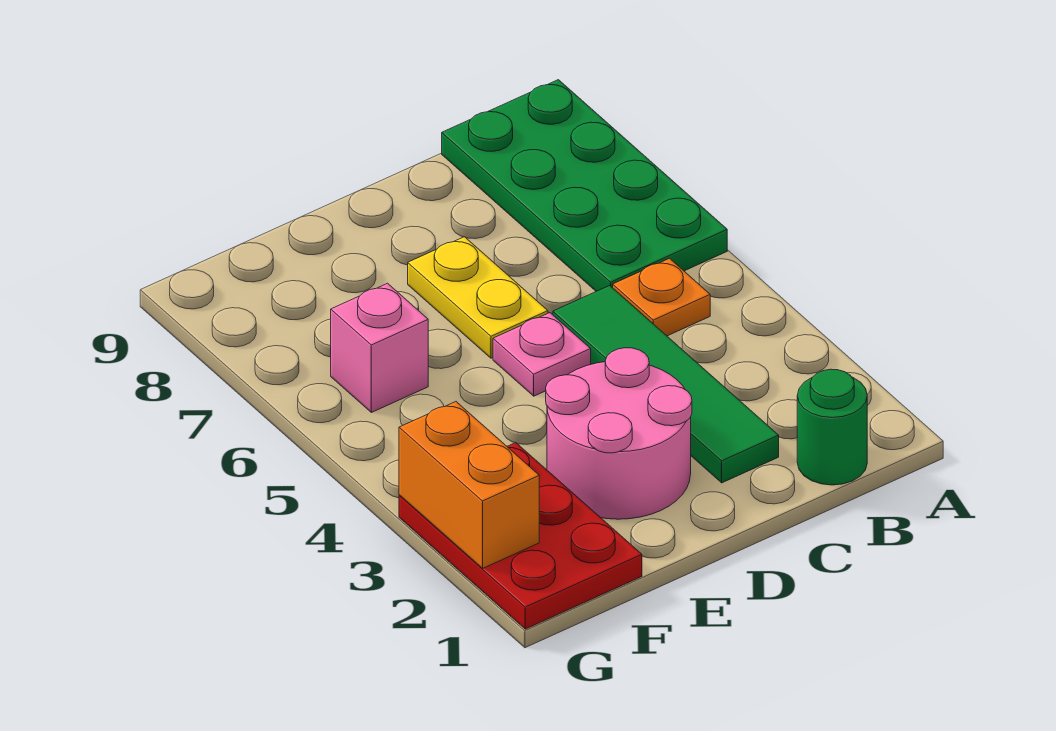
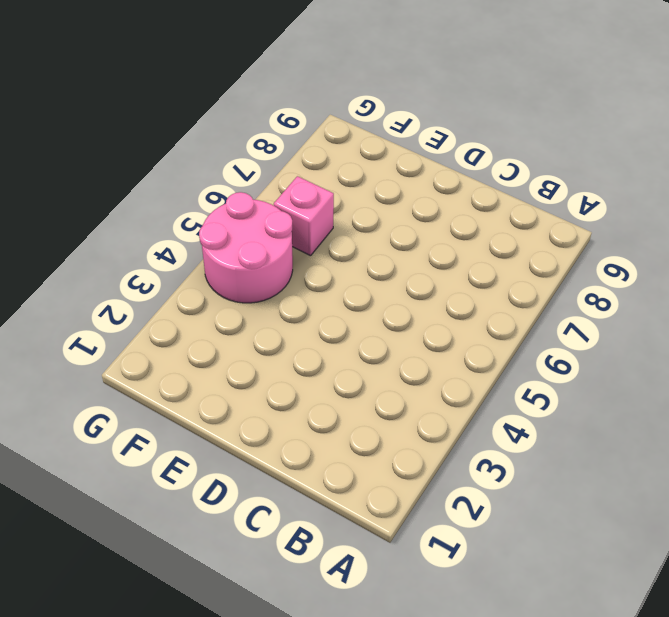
pink round brick F4:G5 level 1 -> pink round brick D2:E3 level 1
none -> green plate A6:B9 level 1
none -> green round brick B1 level 1

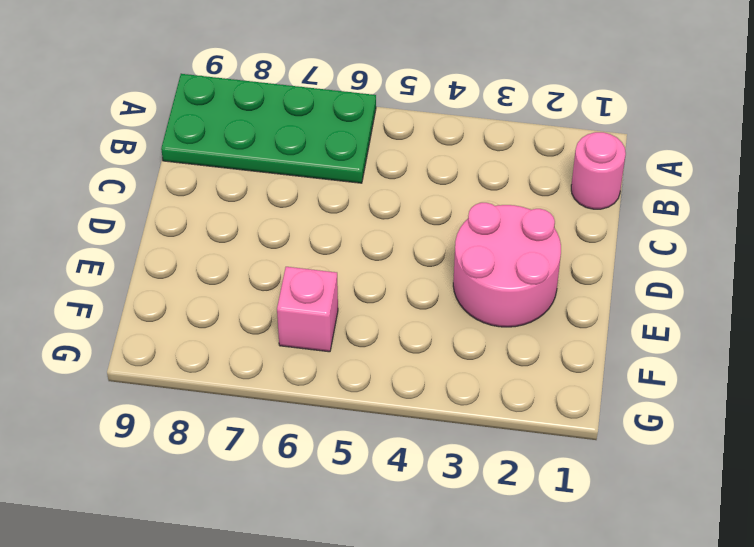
pink round brick B1 level 1 -> green round brick B1 level 1
none -> orange plate B5 level 1
none -> green tile C2:C5 level 1

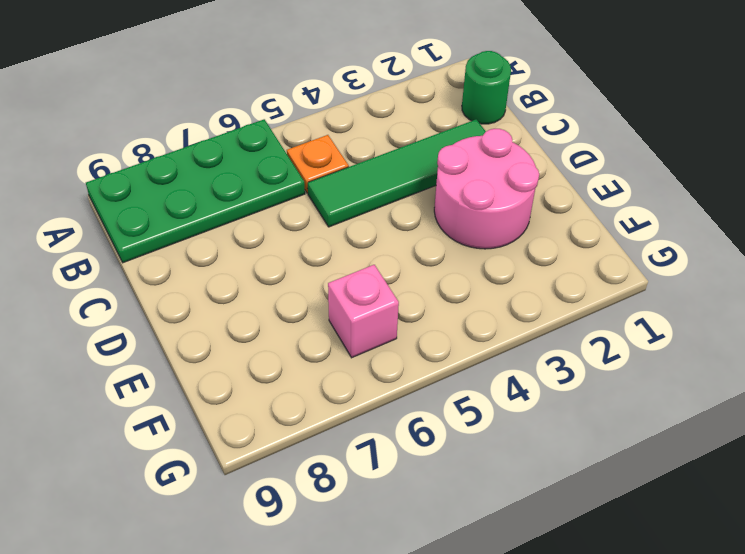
none -> pink plate D5 level 1
none -> yellow plate D6:D7 level 1

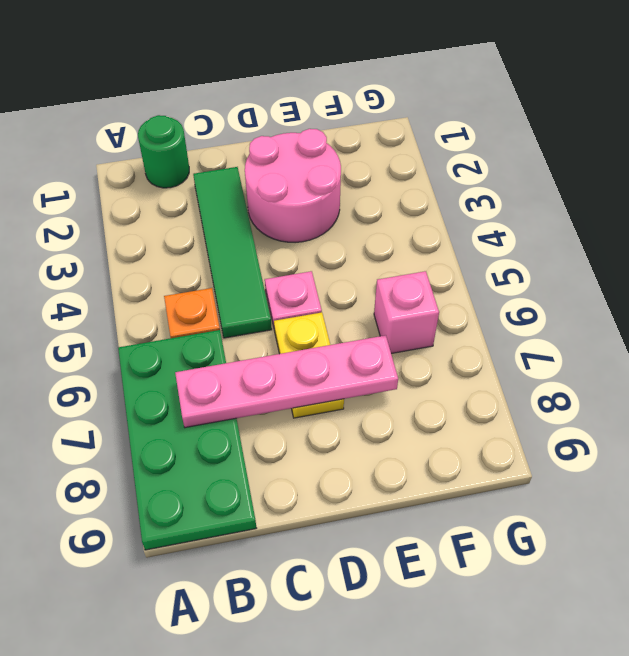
pink plate B7:E7 level 2 -> none
none -> red plate F1:G3 level 1
none -> orange brick G2:G3 level 2

